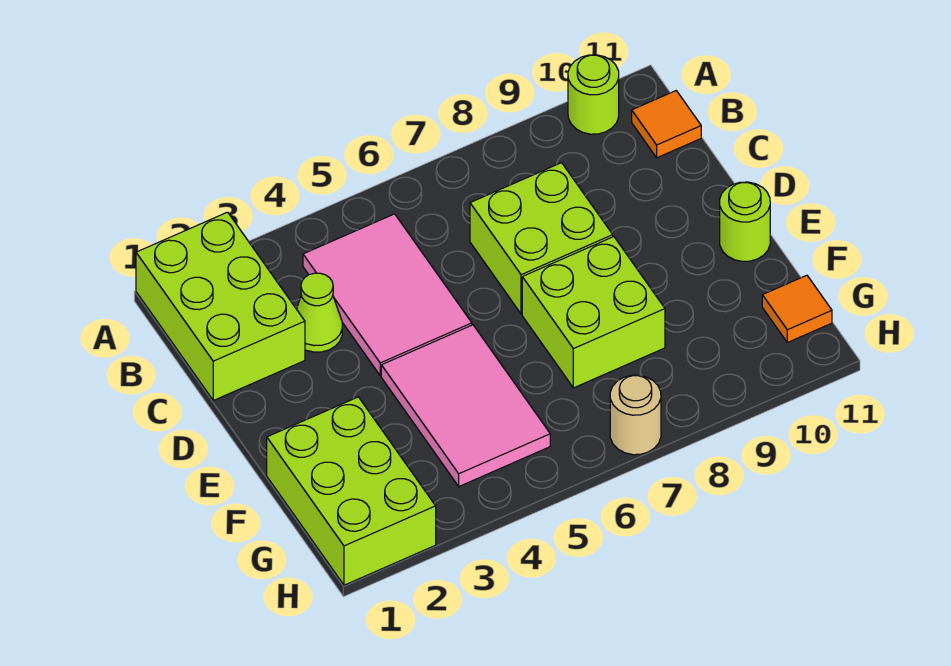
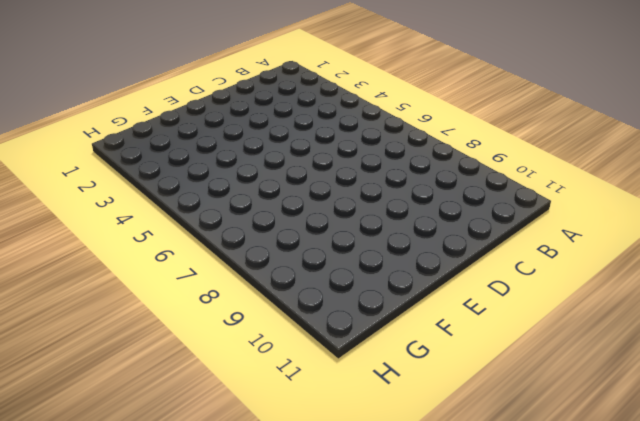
none -> lime brick A1:C2 level 1
none -> lime round brick A10 level 1
none -> pink tile B4:D5 level 1

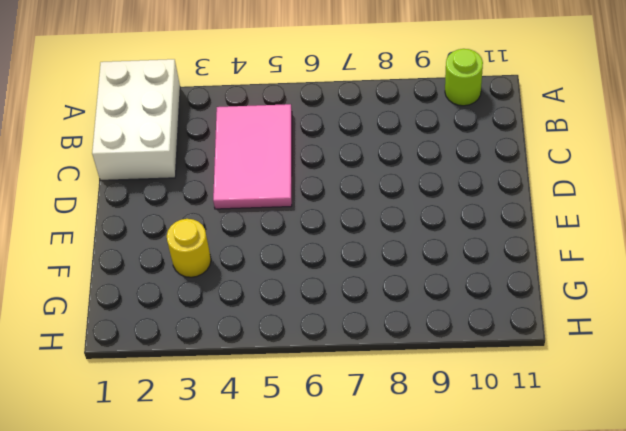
white brick A1:C2 level 1 -> lime brick A1:C2 level 1
yellow round brick F3 level 1 -> none
none -> orange tile B11 level 1
none -> lime cone C3 level 1
none -> lime brick C7:D8 level 1

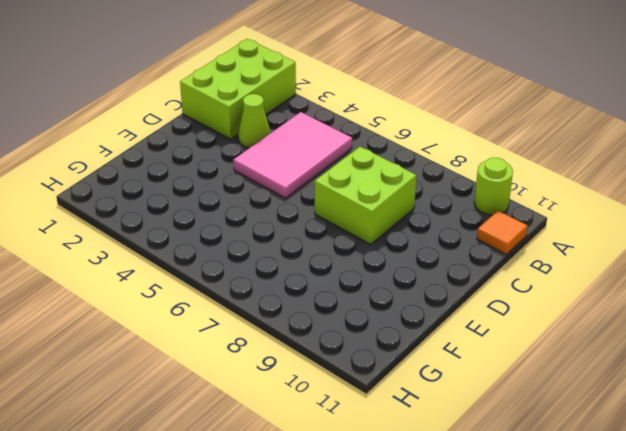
none -> pink tile E4:G5 level 1
none -> lime brick E7:F8 level 1
none -> lime round brick E11 level 1

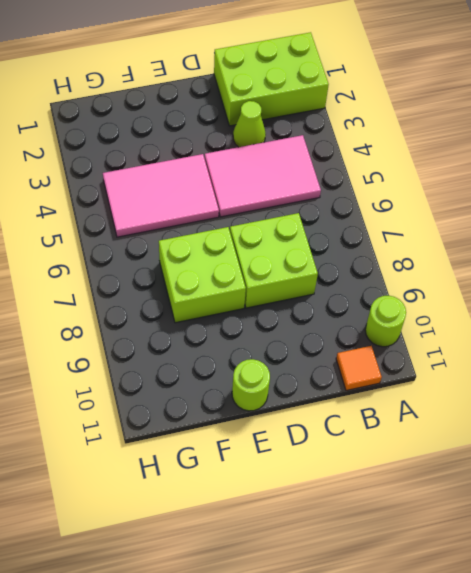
none -> lime brick F1:H2 level 1
none -> orange tile G11 level 1
none -> tan round brick H7 level 1

